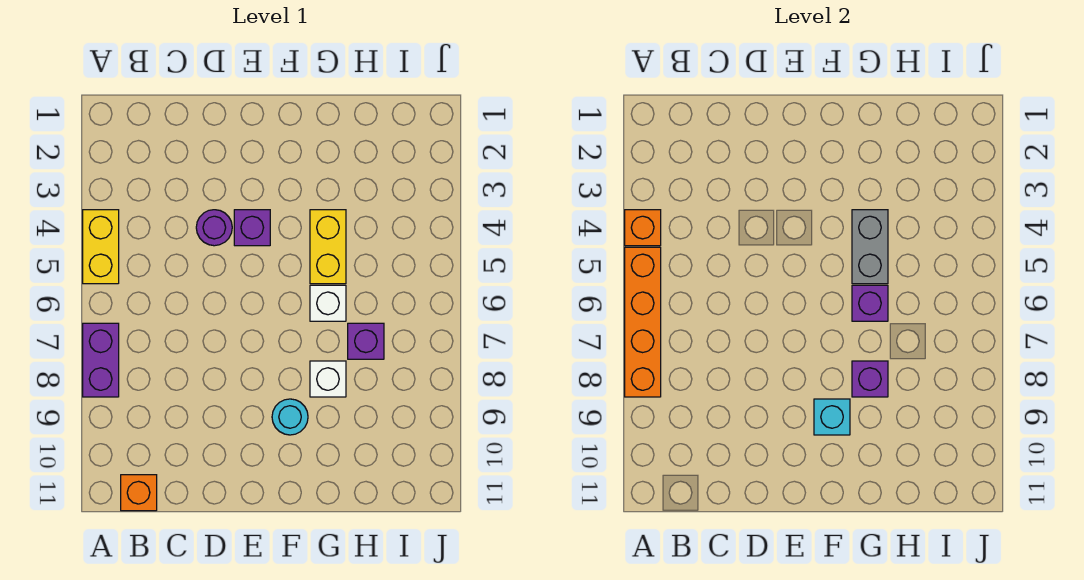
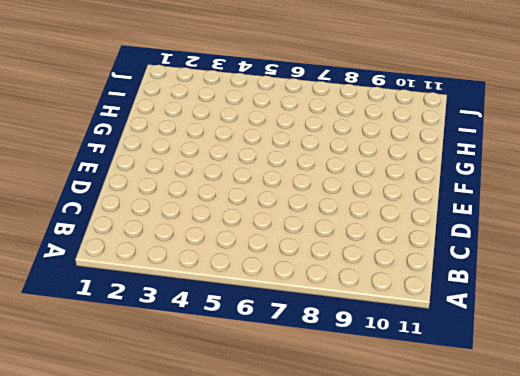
none -> yellow brick A4:A5 level 1
none -> purple brick A7:A8 level 1
none -> orange brick B11 level 1

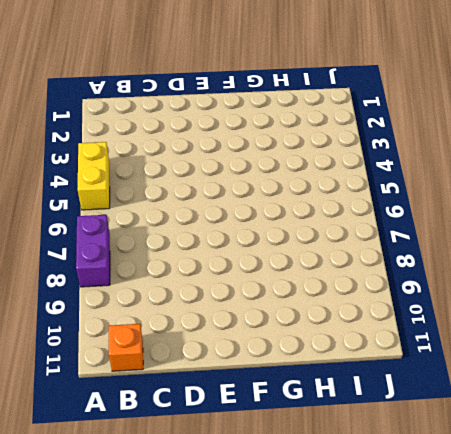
none -> purple round brick D4 level 1
none -> purple brick E4 level 1
none -> cyan round brick F9 level 1

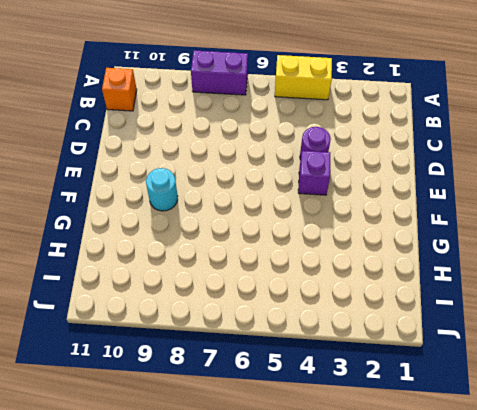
none -> yellow brick G4:G5 level 1
none -> white brick G6 level 1
none -> white brick G8 level 1

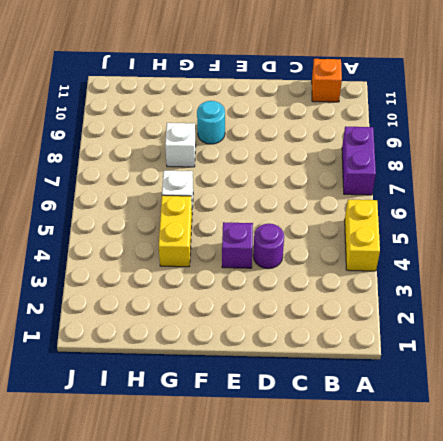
none -> purple brick H7 level 1
none -> orange brick A4 level 2
none -> orange brick A5:A8 level 2

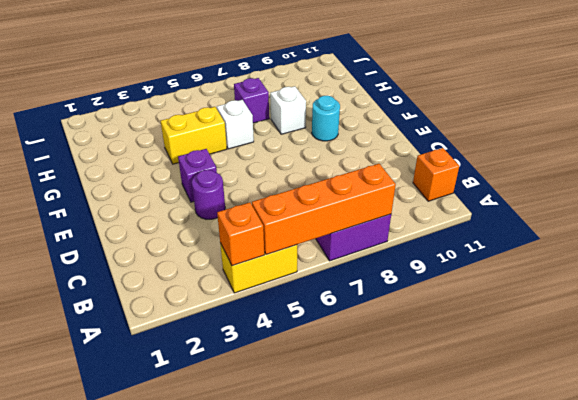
none -> cyan brick F9 level 2
none -> grey brick G4:G5 level 2
none -> purple brick G6 level 2

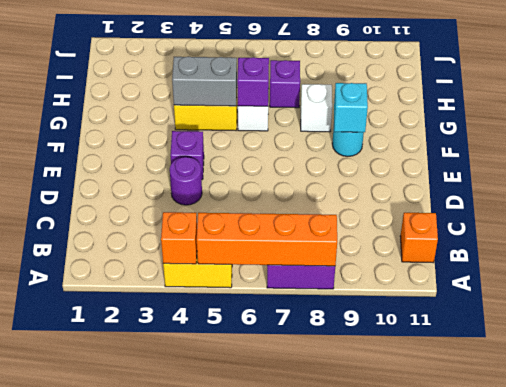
none -> purple brick G8 level 2

